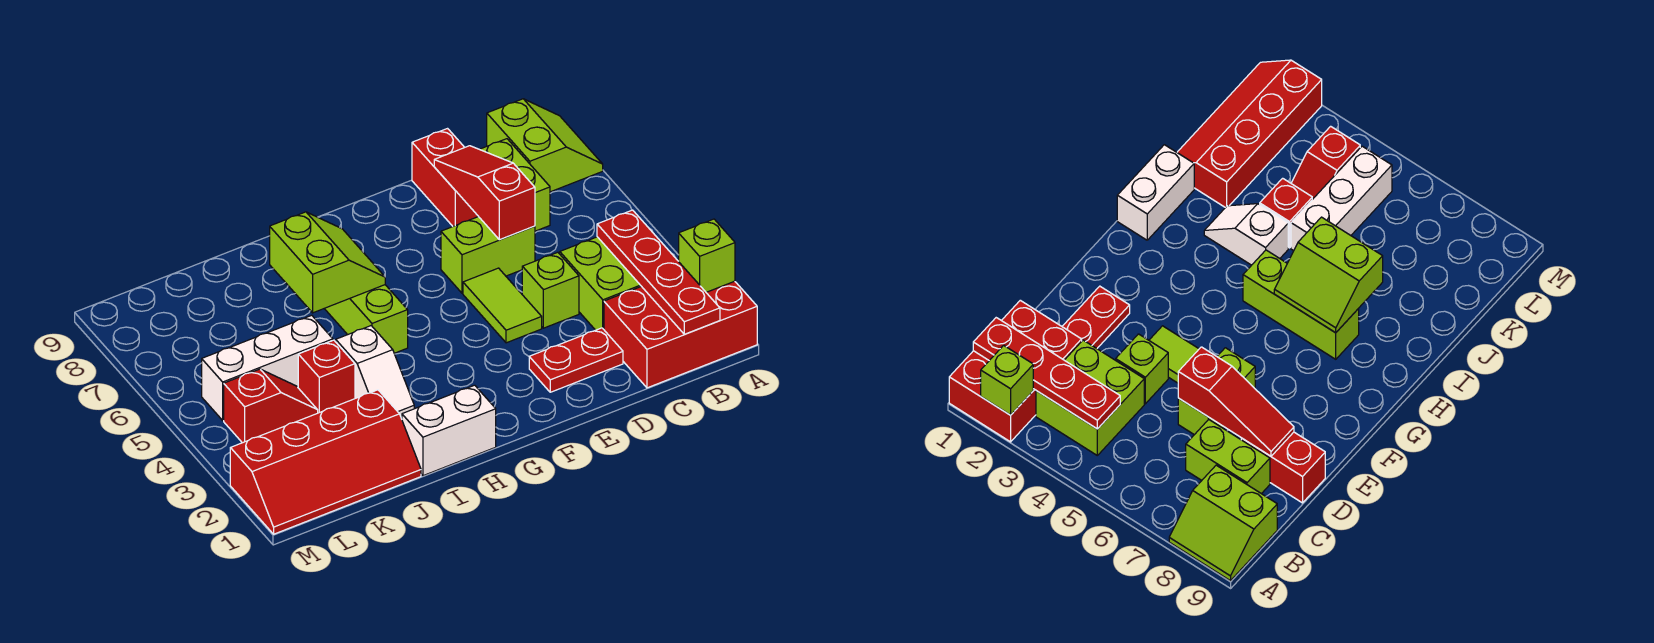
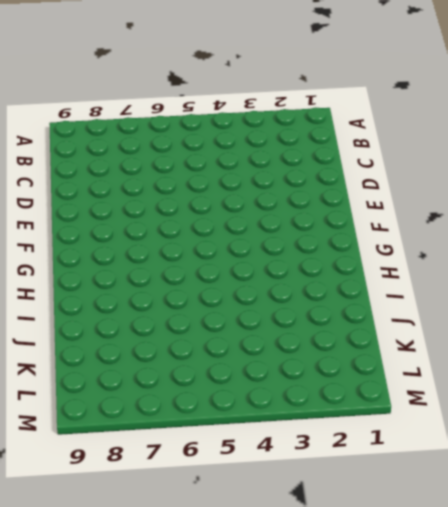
none -> red brick A1:C2 level 1
none -> lime slope A8:B9 level 1 top B
none -> lime brick B3:C4 level 1

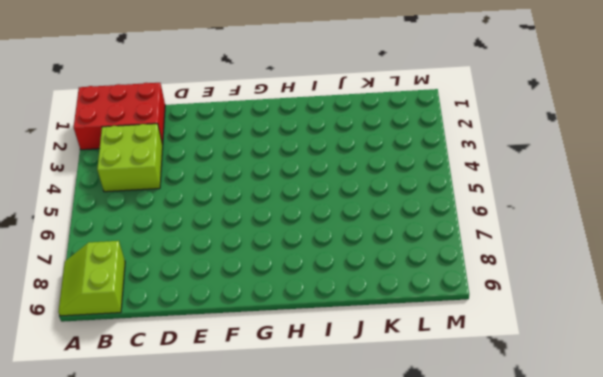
none -> lime brick C7:C8 level 1
none -> red plate D2:E2 level 1
none -> lime brick D4 level 1

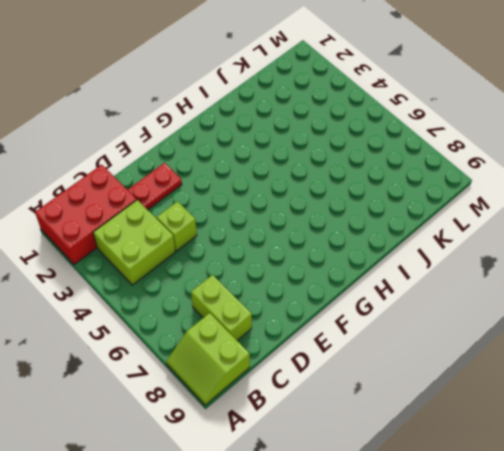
none -> lime brick D6:E6 level 1
none -> red brick D8:D9 level 1
none -> lime tile E4:E5 level 1

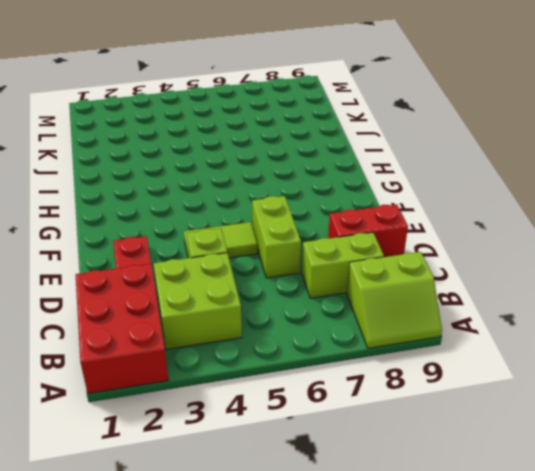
none -> white brick H1:I1 level 1
none -> lime brick H5:H7 level 1
none -> white slope I3:I4 level 1 top 4

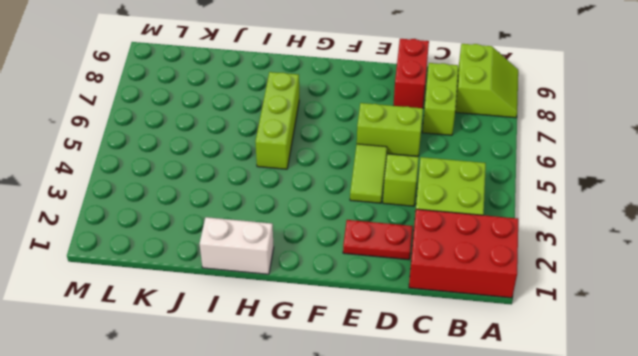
none -> white slope I3:I4 level 1 top 4
none -> red slope J1:M2 level 1 top 2
none -> red brick J4 level 1

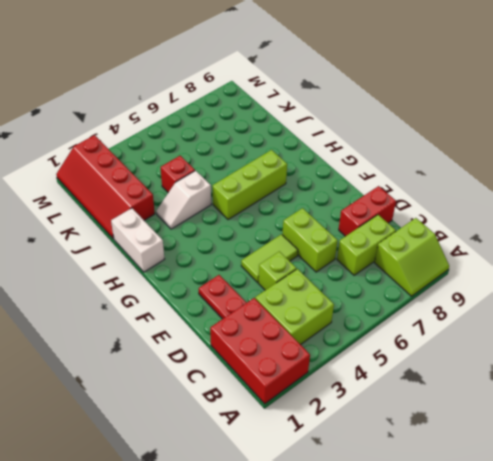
none -> white brick J5:L5 level 1
none -> red slope K4:L4 level 1 top L
none -> lime brick A2 level 2

